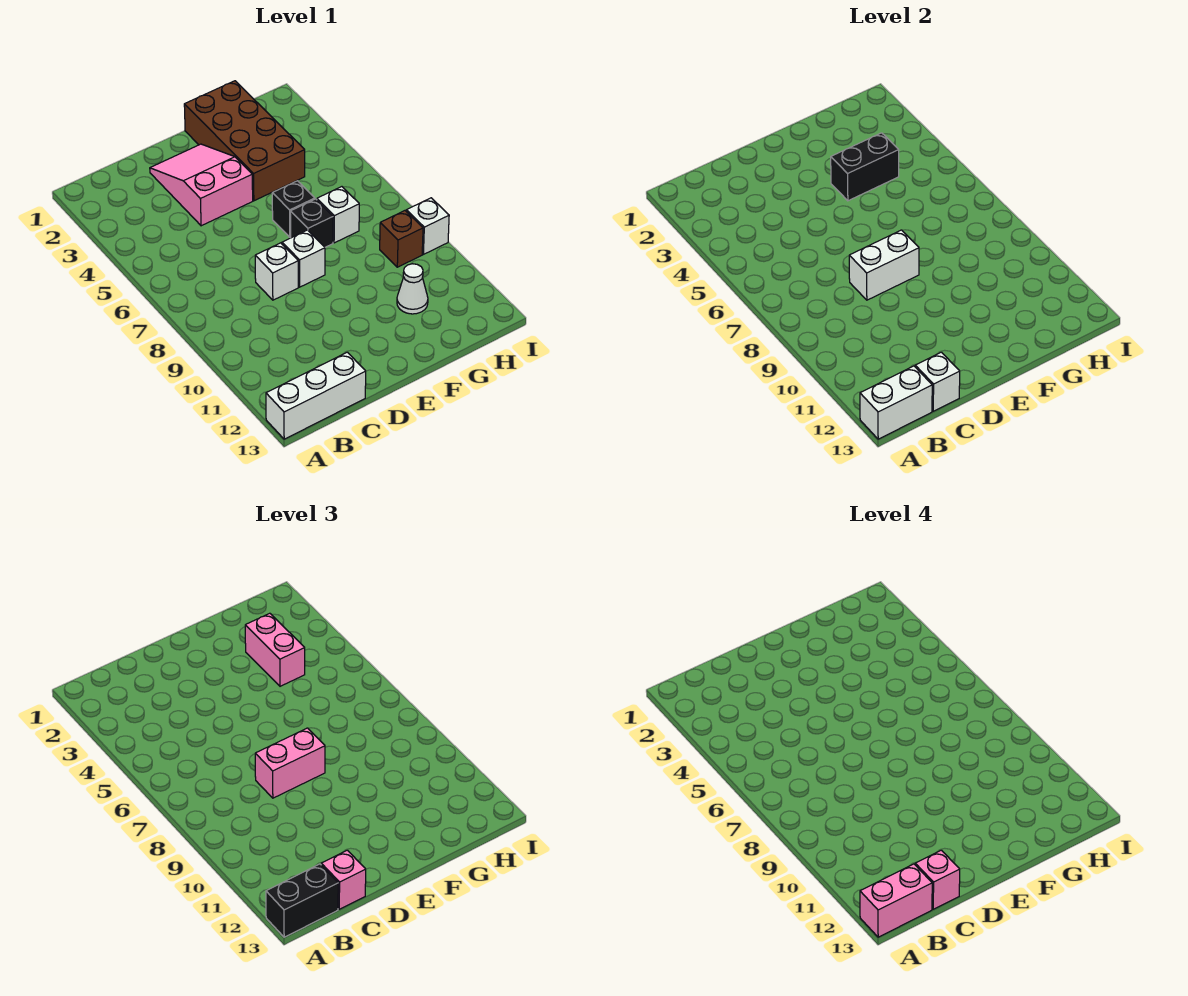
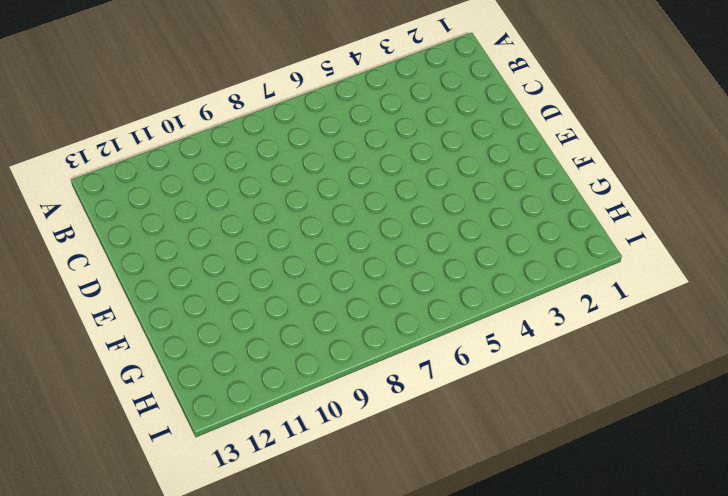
none -> white brick A13:C13 level 1
none -> pink slope D2:E4 level 1 top 4
none -> white brick D8 level 1

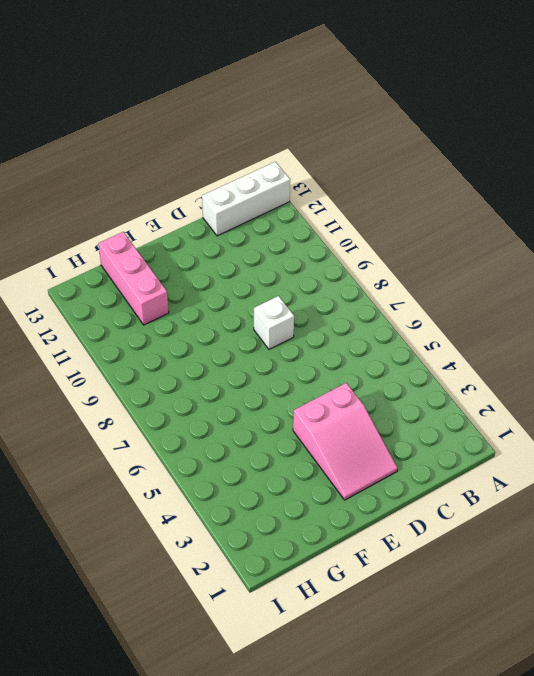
pink brick G11:G13 level 1 -> white cone G11 level 1
none -> white brick E8 level 1
none -> brown brick F1:G4 level 1
none -> black brick F6 level 1

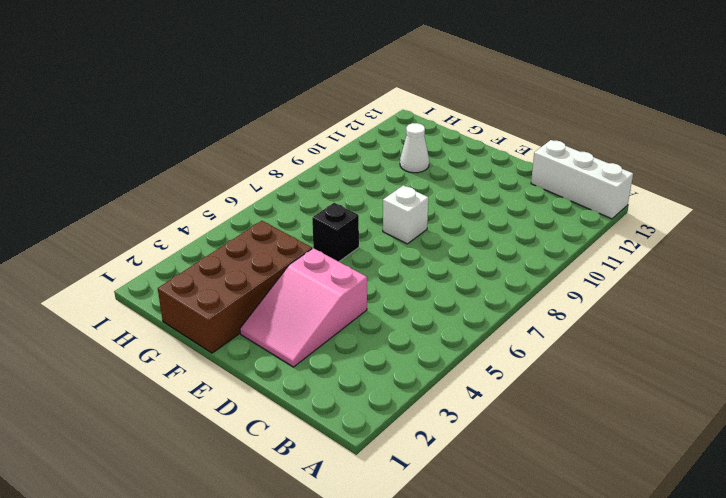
none -> white brick D8 level 1
none -> black brick F7 level 1
none -> white brick G7 level 1

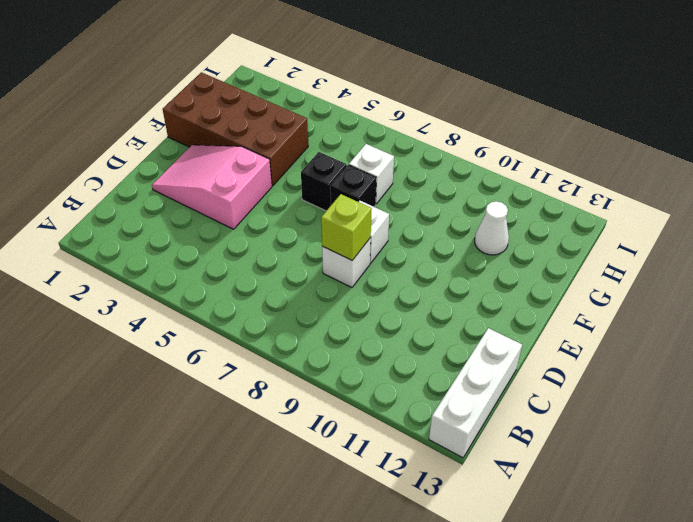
lime brick D8 level 2 -> white brick D8:E8 level 2
none -> brown brick H9 level 1
none -> white brick I9 level 1
none -> white brick A13:B13 level 2

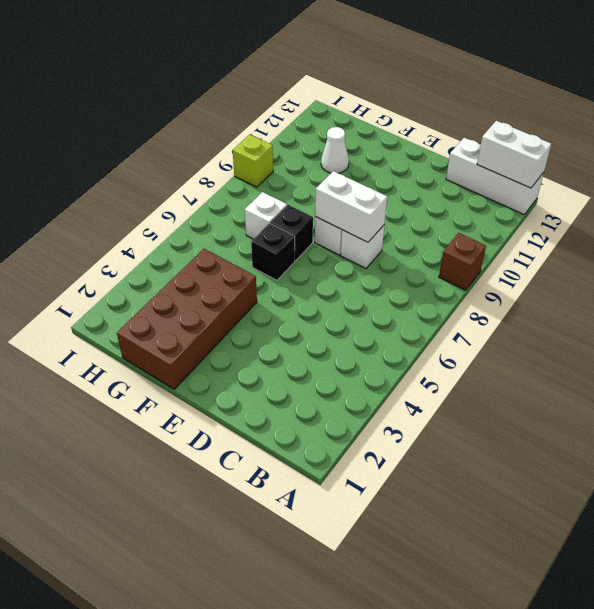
brown brick A9 level 1 -> brown brick H9 level 1
lime brick I9 level 1 -> white brick I9 level 1
none -> pink slope D2:E4 level 1 top 4
none -> white brick C13 level 2
none -> black brick F4:G4 level 2

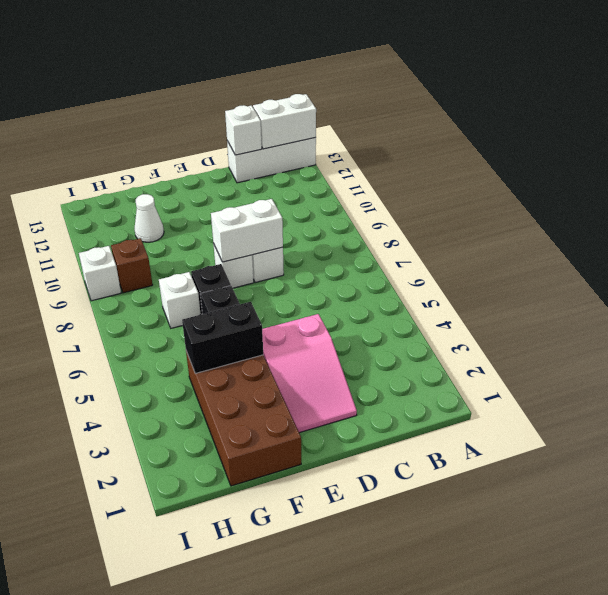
none -> black brick A13:B13 level 3
none -> pink brick C13 level 3
none -> pink brick D8:E8 level 3

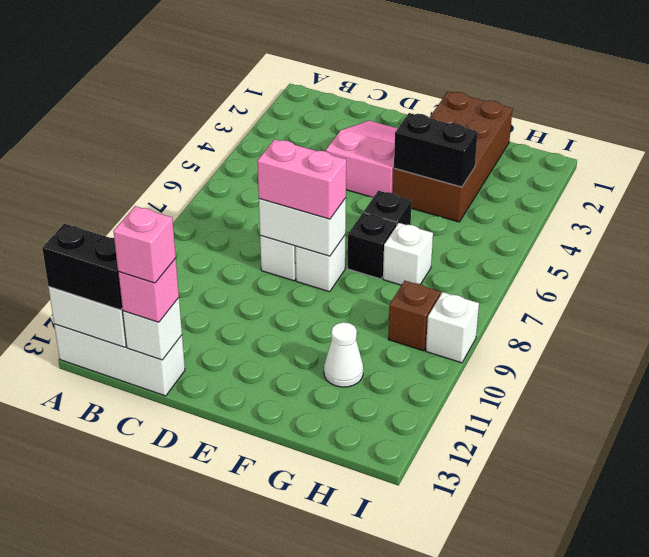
none -> pink brick G3:G4 level 3
none -> pink brick A13:B13 level 4

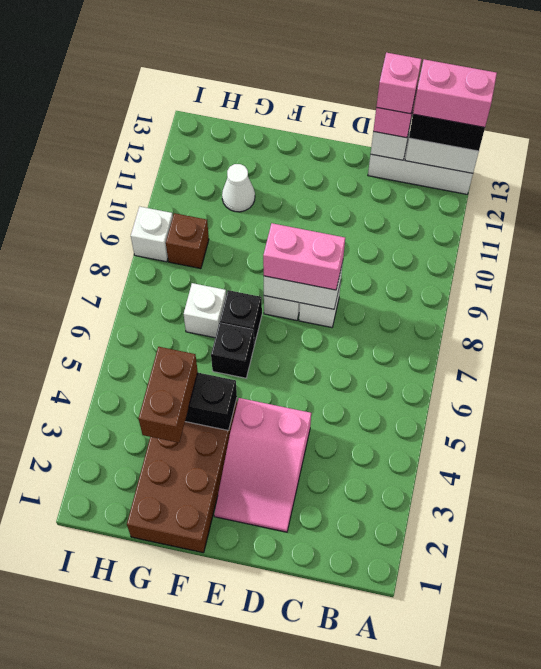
brown brick G3:G4 level 3 -> pink brick G3:G4 level 3

